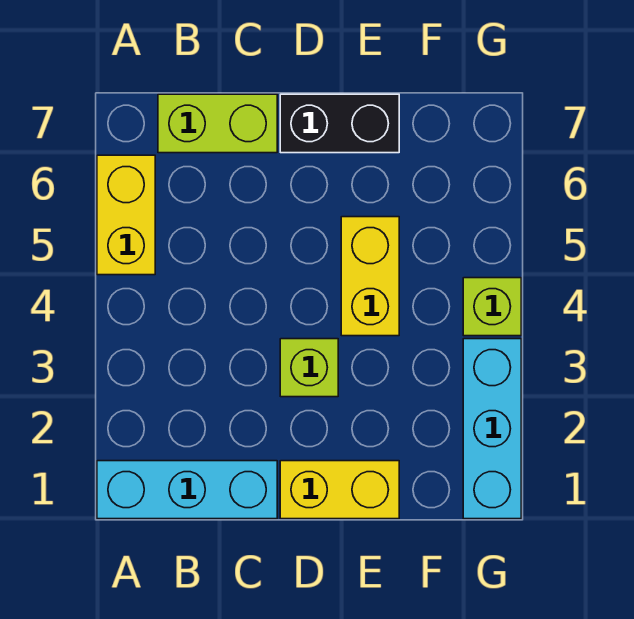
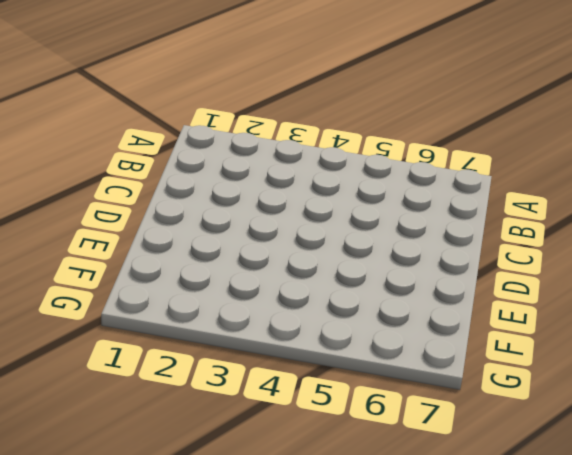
none -> cyan brick A1:C1 level 1
none -> yellow brick A5:A6 level 1

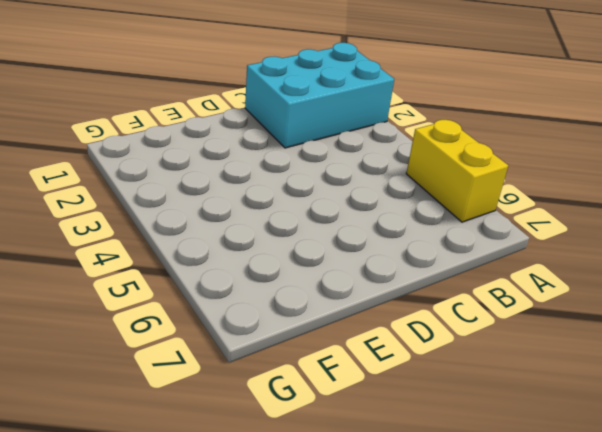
cyan brick A1:C2 level 1 -> cyan brick A1:C1 level 1
none -> lime brick B7:C7 level 1
none -> yellow brick D1:E1 level 1

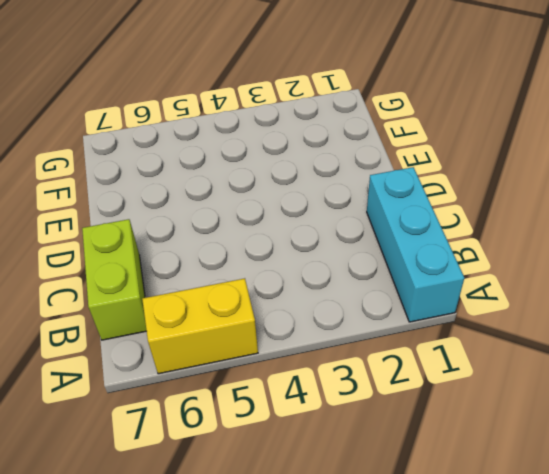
none -> yellow brick D1:E1 level 1
none -> lime brick D3 level 1

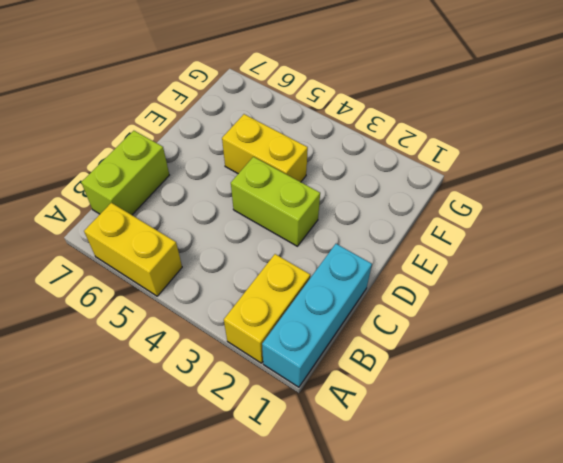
yellow brick A2:B2 level 1 -> yellow brick D1:E1 level 1
lime brick D3:D4 level 1 -> lime brick D3 level 1
none -> black brick D7:E7 level 1
none -> cyan brick G1:G3 level 1

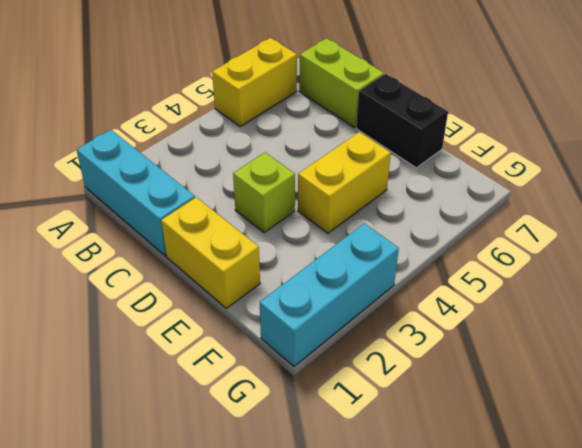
none -> lime brick G4 level 1

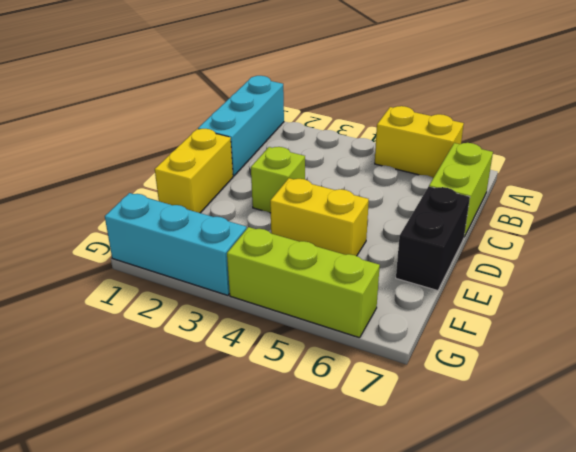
lime brick G4:G6 level 1 -> lime brick G4 level 1

